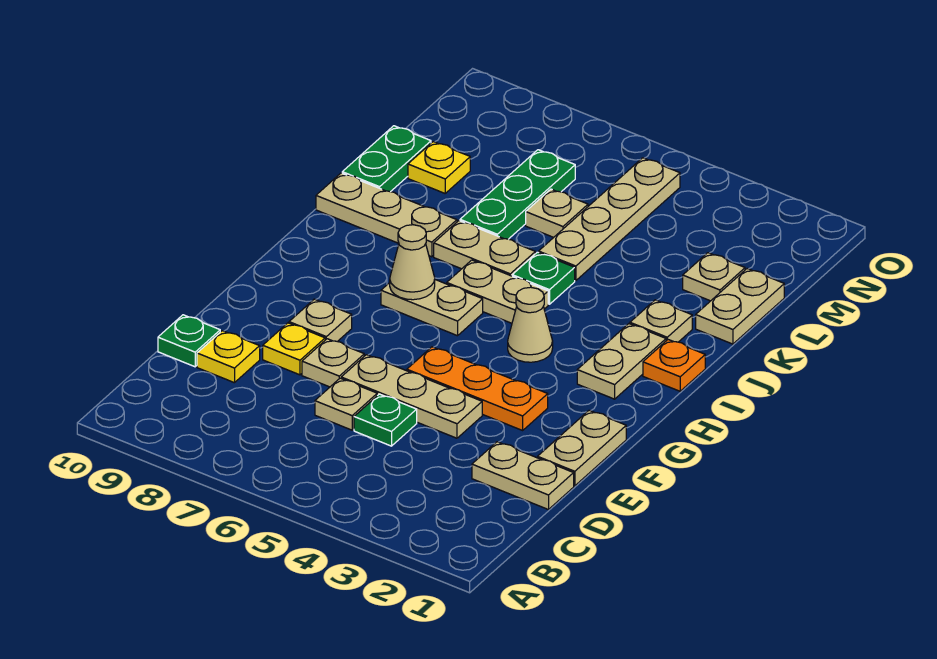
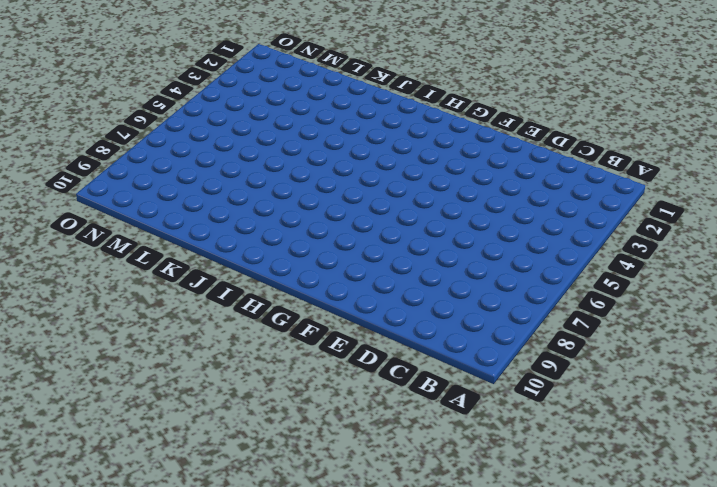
none -> tan plate D1:D2 level 1
none -> green plate D5 level 1
none -> tan plate D6 level 1

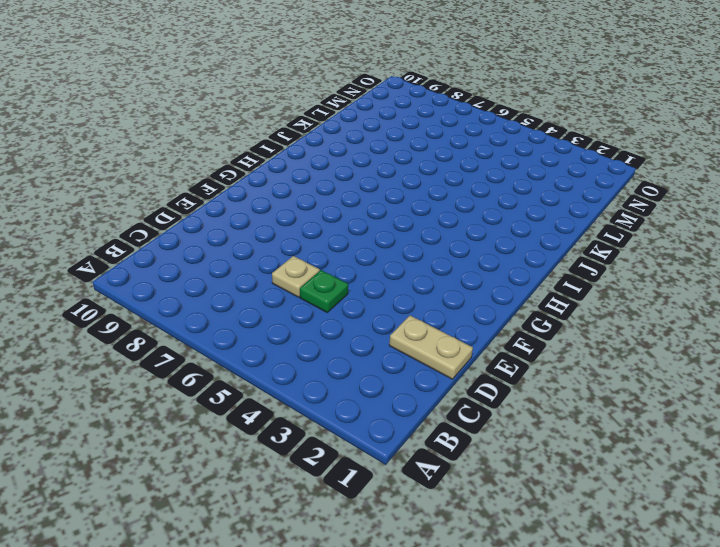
none -> yellow plate D9 level 1
none -> green plate D10 level 1
none -> tan plate E1:F1 level 1

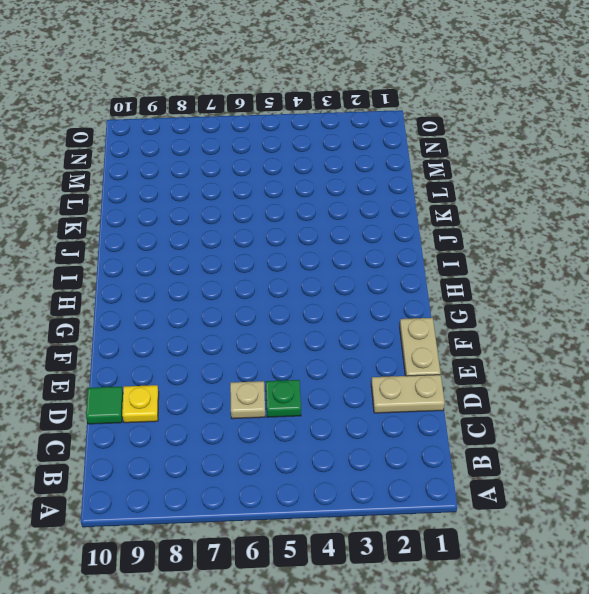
green tile D10 level 1 -> green plate D10 level 1
none -> tan plate E4:E6 level 1
none -> tan plate E7 level 1
none -> yellow plate E8 level 1

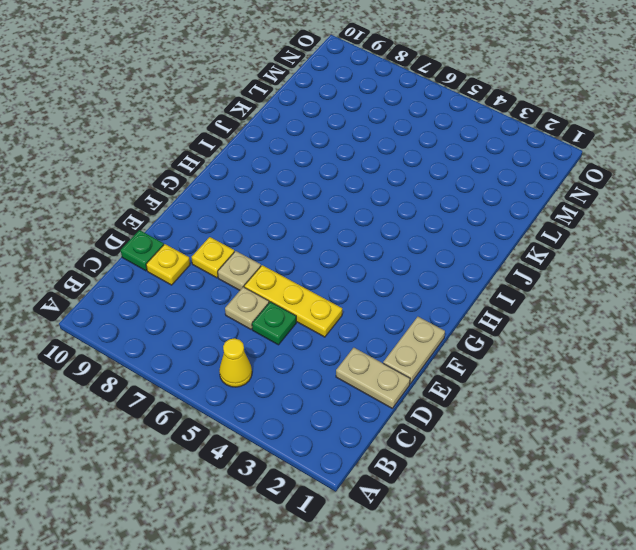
yellow cone B5 level 1 -> none
yellow plate E4:E6 level 1 -> tan plate E4:E6 level 1
none -> orange plate F3:F5 level 1
none -> tan plate F8 level 1
none -> tan plate H2:I2 level 1

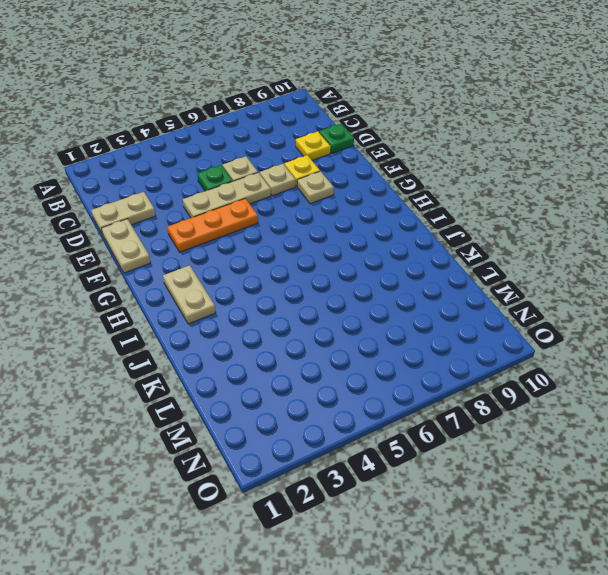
none -> tan cone H4 level 1
none -> tan plate H6:H7 level 1
none -> orange plate I1 level 1

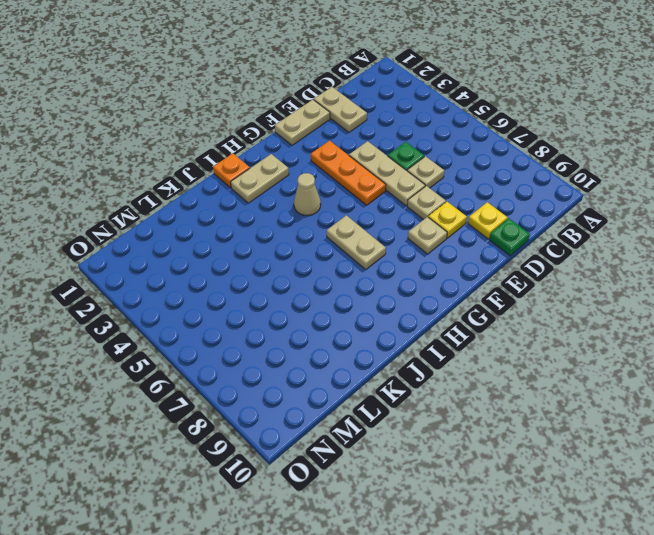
none -> tan plate I5:I6 level 1
none -> tan plate J2 level 1
none -> green plate J5 level 1

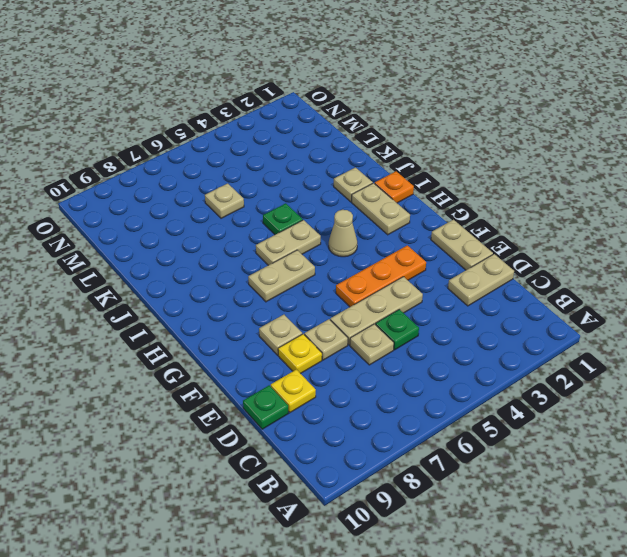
none -> tan plate J6:J7 level 1
none -> tan plate J8:J10 level 1
none -> tan plate K1:L1 level 1

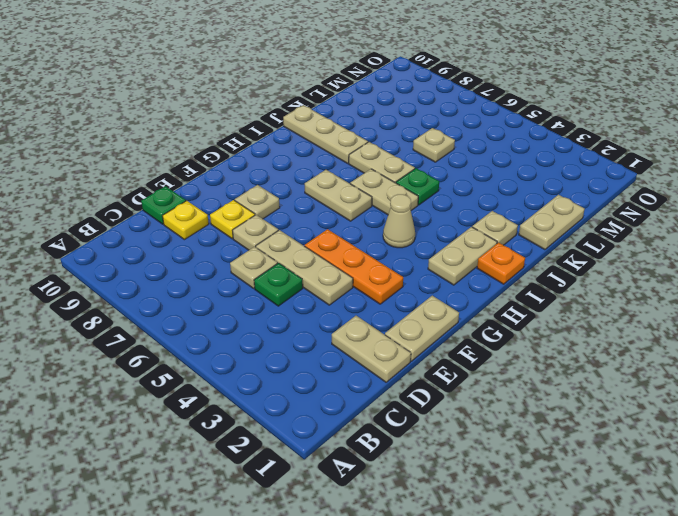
none -> tan plate K5:N5 level 1
none -> green plate K7:M7 level 1
none -> green plate K10:L10 level 1

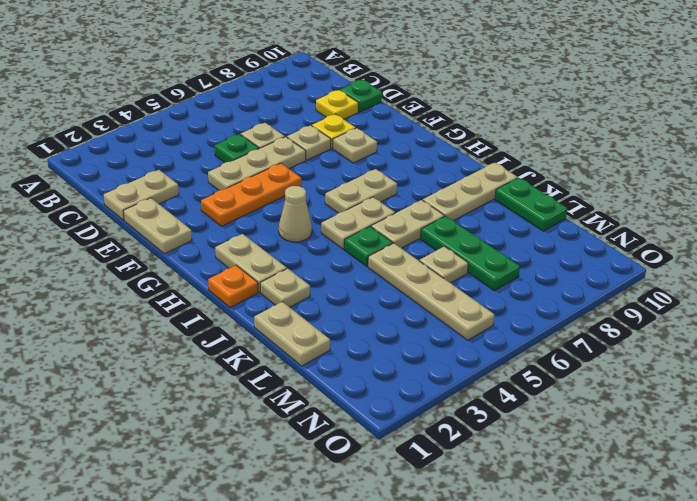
none -> tan plate L2 level 1
none -> yellow plate L9 level 1
none -> tan cone H7 level 2

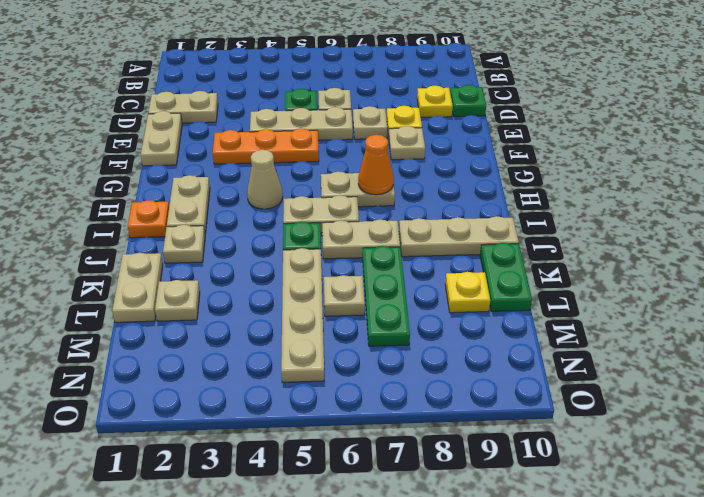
orange cone H7 level 2 -> tan cone H7 level 2

